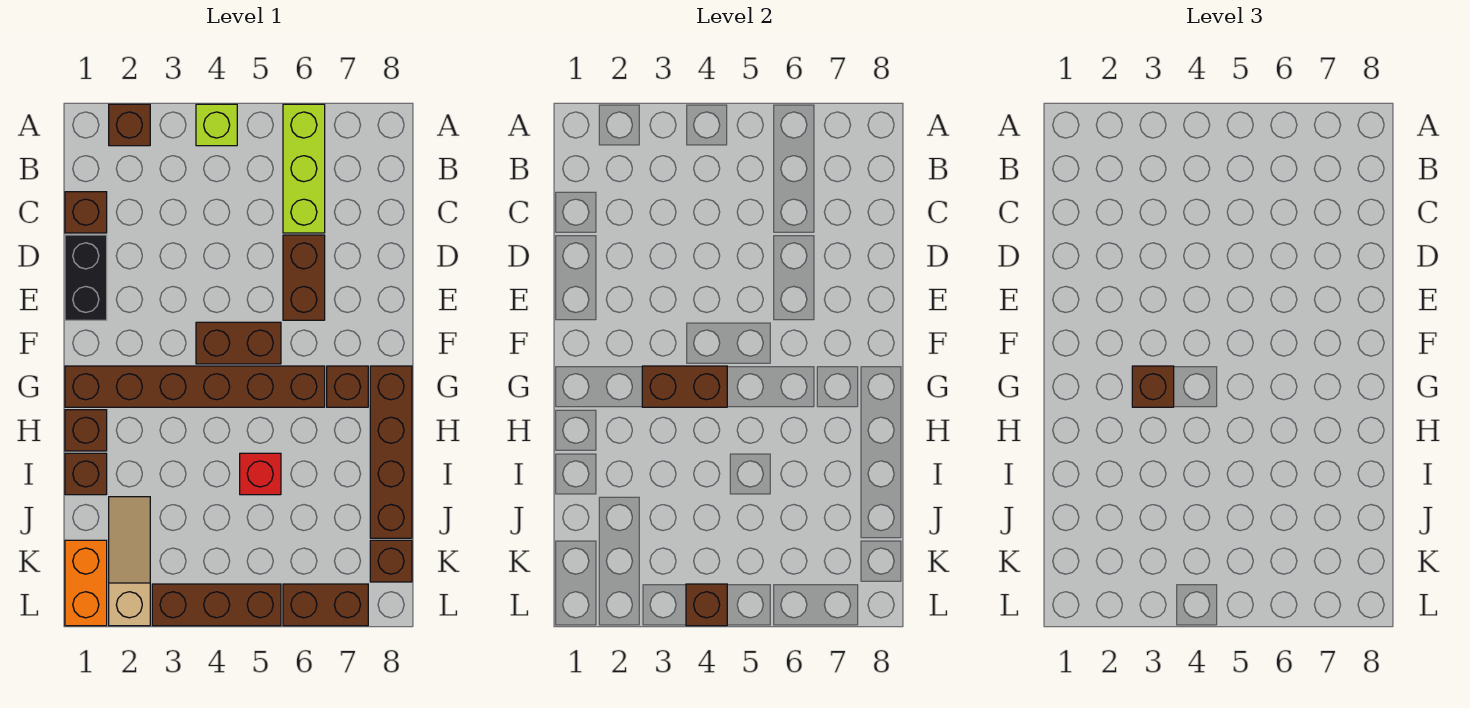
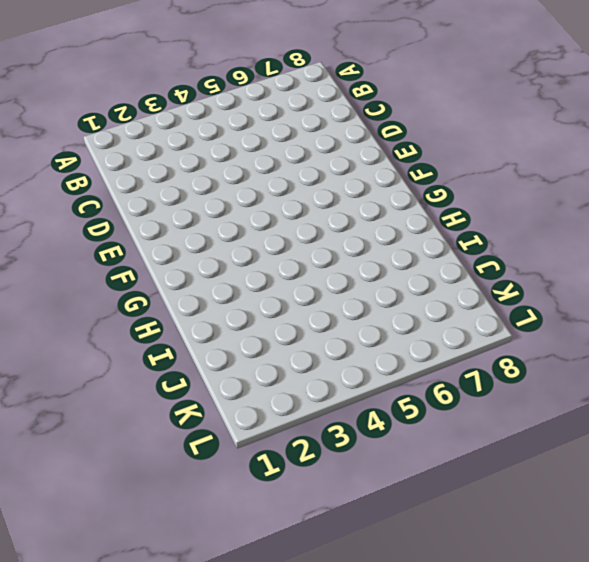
none -> brown brick A2 level 1
none -> lime brick A4 level 1
none -> lime brick A6:C6 level 1

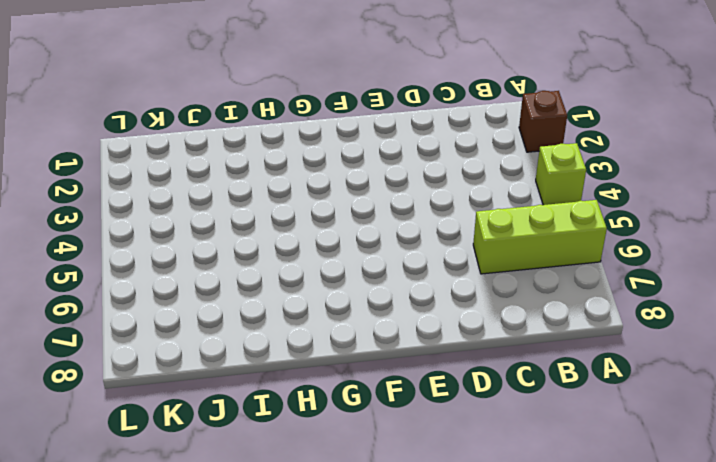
none -> brown brick C1 level 1
none -> black brick D1:E1 level 1
none -> brown brick D6:E6 level 1

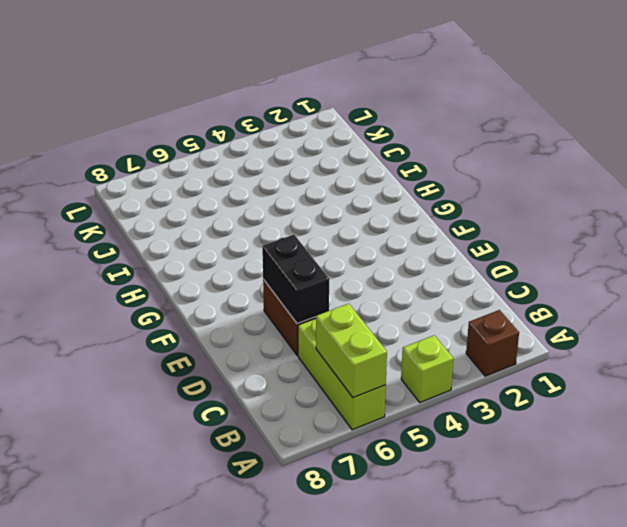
lime brick A6:B6 level 2 -> none
black brick D6:E6 level 2 -> black brick D1:E1 level 1
none -> brown brick C1 level 1
none -> brown brick F4:F5 level 1
none -> brown brick G1:G6 level 1

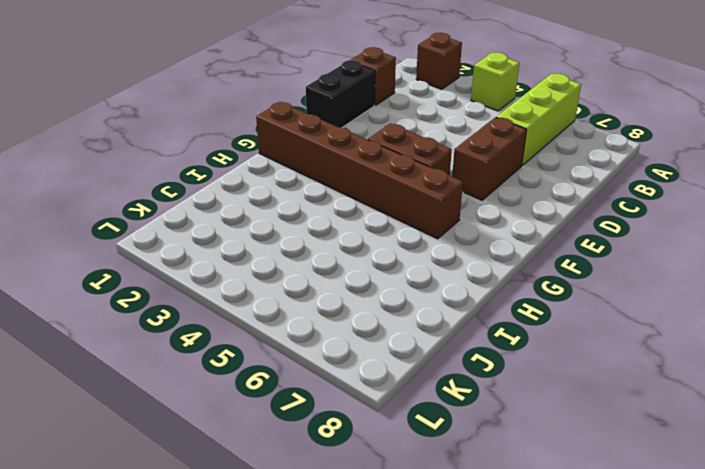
none -> brown brick G7 level 1
none -> brown brick G8:J8 level 1
none -> brown brick H1 level 1

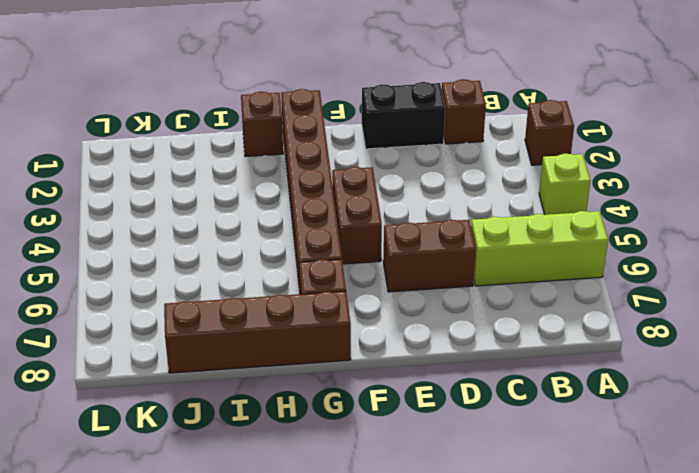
none -> brown brick I1 level 1
none -> red brick I5 level 1
none -> tan slope J2:L2 level 1 top L

